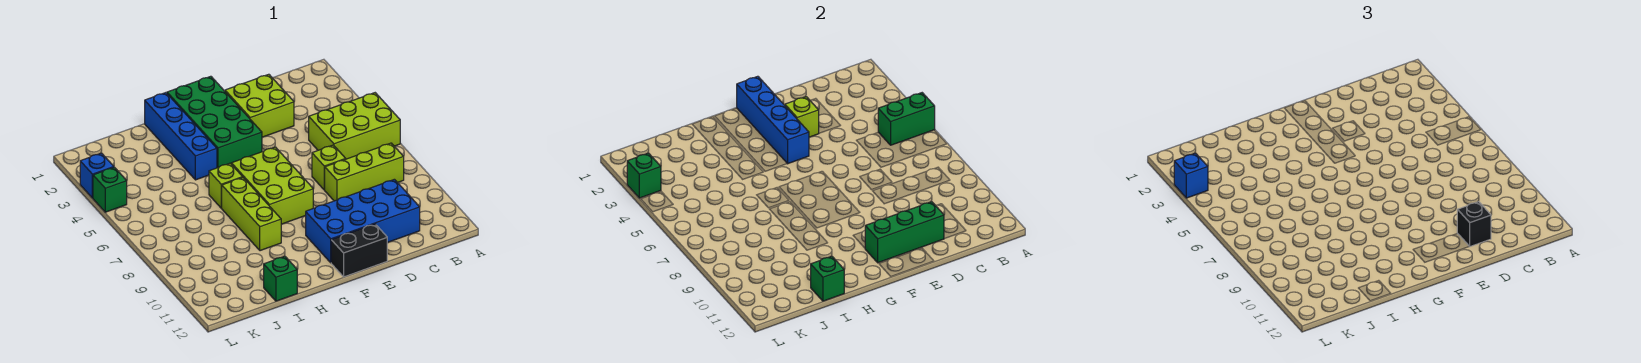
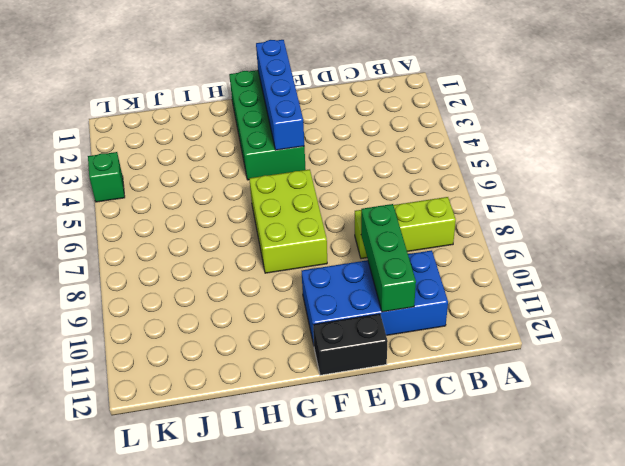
green brick D9:D11 level 2 -> green brick D11:F11 level 2
none -> lime brick A5:C6 level 1
none -> lime brick D2:E3 level 1
none -> lime brick D7 level 1

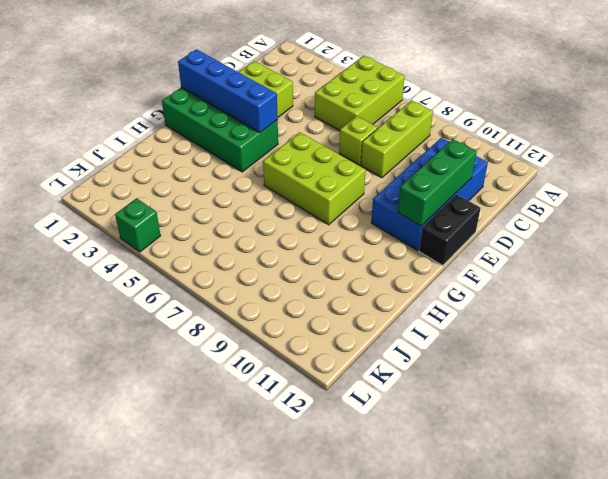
none -> blue brick H1:H4 level 1
none -> lime brick H6 level 1
none -> lime brick H7:H9 level 1

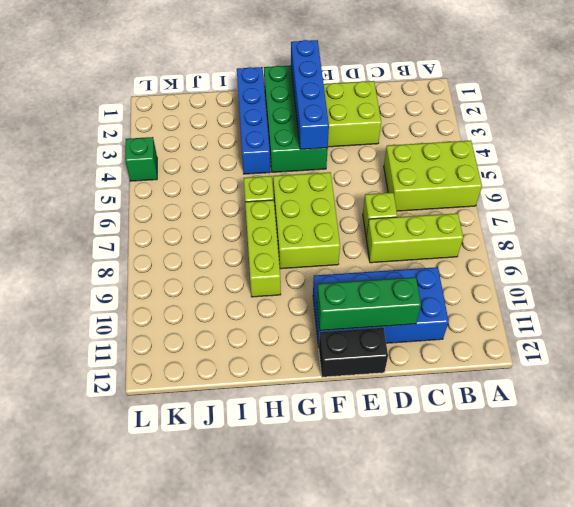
none -> green brick I12 level 1
none -> blue brick L3 level 1
none -> green brick A5:B5 level 2

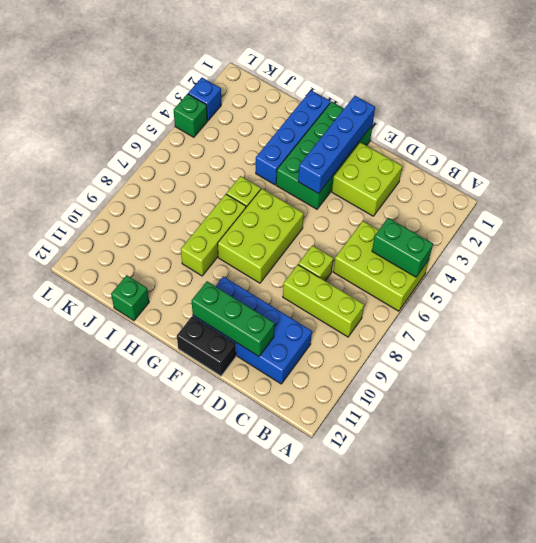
none -> lime brick E3 level 2
none -> green brick I12 level 2
none -> green brick L3 level 2

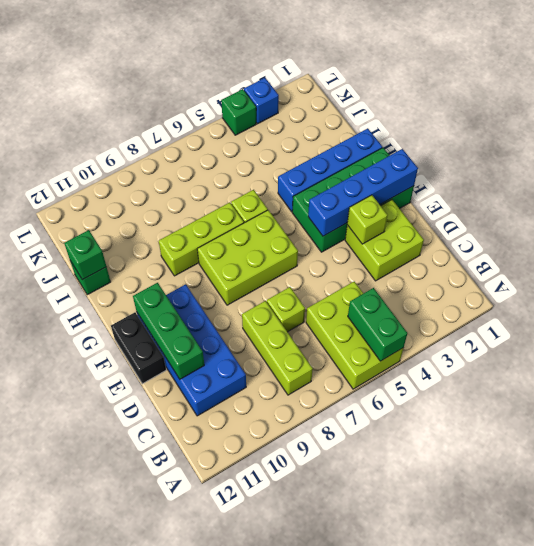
none -> green brick L3 level 2
none -> black brick D11 level 3
none -> blue brick L3 level 3

